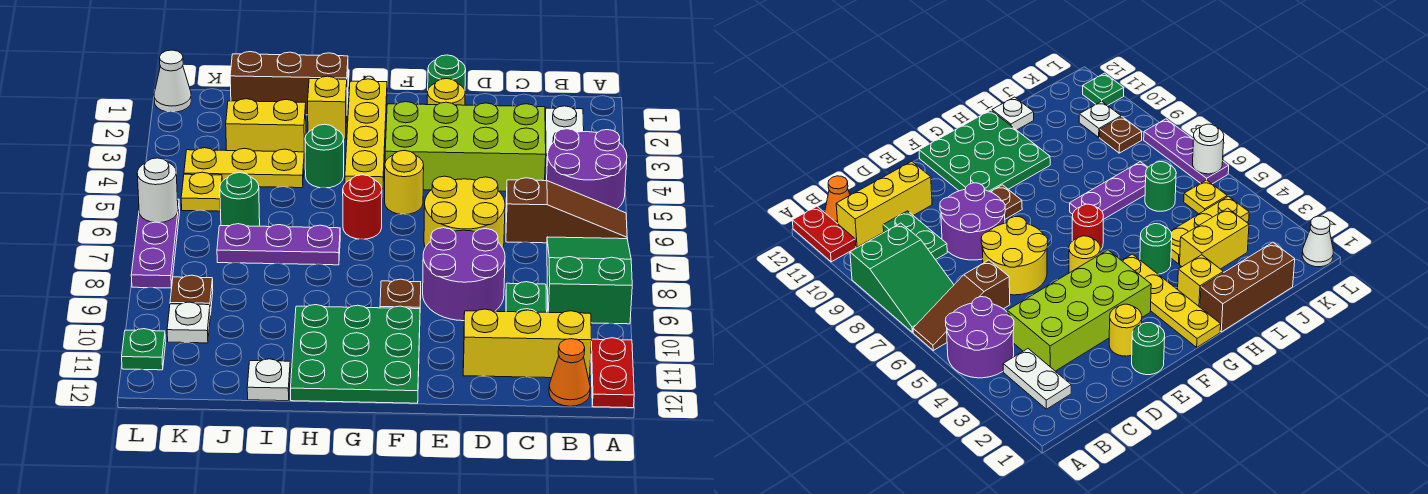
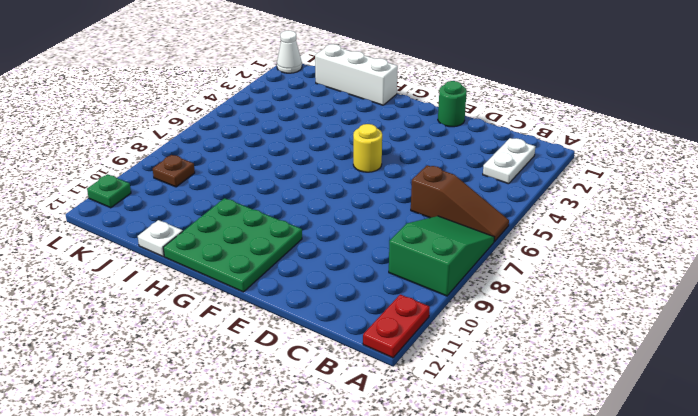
white brick H1:J1 level 1 -> brown brick H1:J1 level 1
none -> purple round brick A4:B5 level 1
none -> yellow brick B11:D11 level 1
none -> orange cone B12 level 1
none -> lime brick C3:F4 level 1

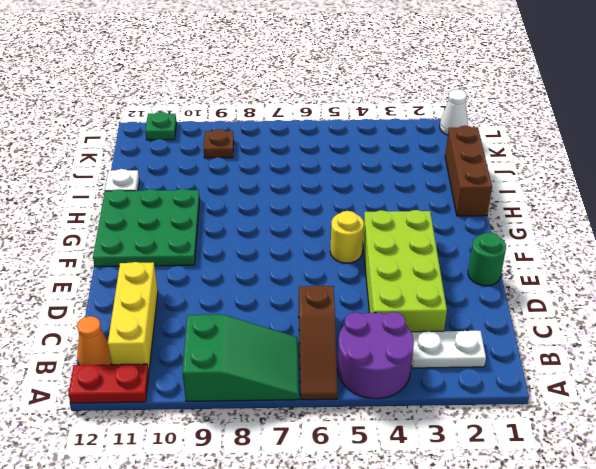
none -> green plate C9:C10 level 1
none -> yellow round brick D6:E7 level 1
none -> purple round brick D8:E9 level 1
none -> yellow round brick E2 level 1

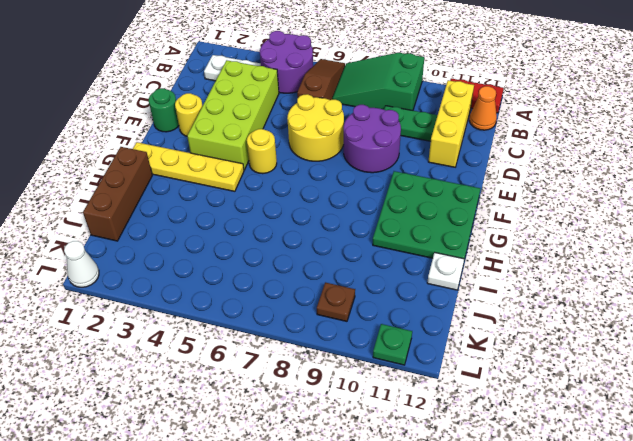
none -> brown plate F9 level 1
none -> red round brick G6 level 1
none -> yellow brick H2 level 1
none -> green round brick H4 level 1

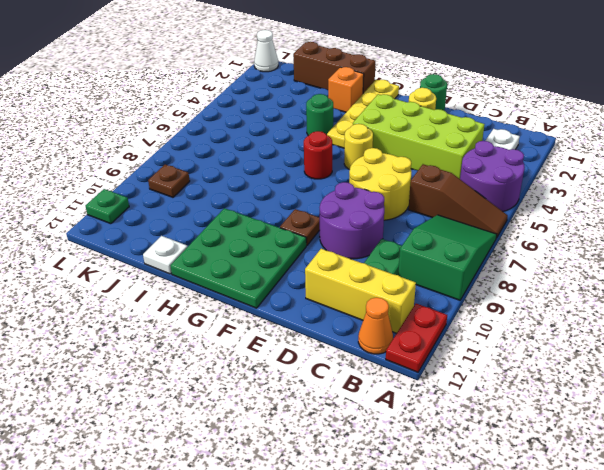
orange brick H2 level 1 -> yellow brick H2 level 1
none -> purple plate H7:J7 level 1
none -> yellow brick I3:J3 level 1
none -> yellow plate I4:K4 level 1
none -> green round brick J6 level 1

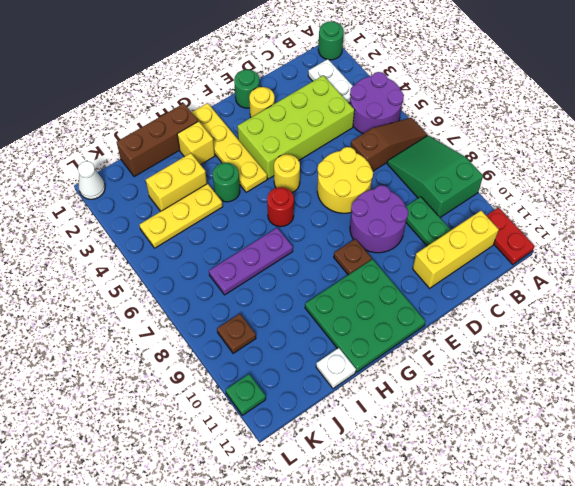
green round brick A1 level 1 -> green round brick J6 level 1
none -> orange cone B12 level 1
none -> yellow plate K5 level 1
none -> white plate K10 level 1
none -> purple plate L6:L8 level 1

